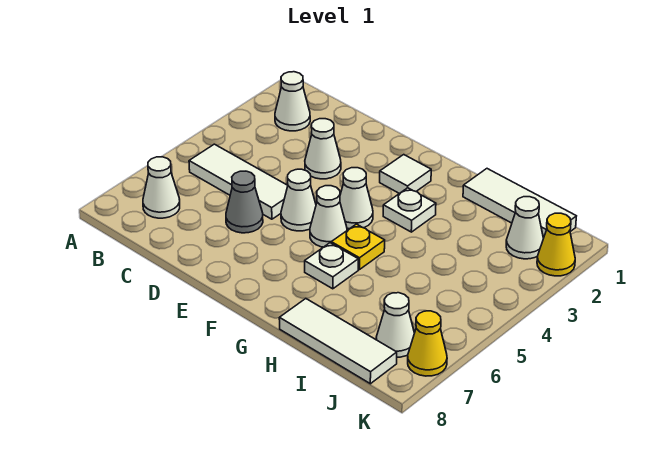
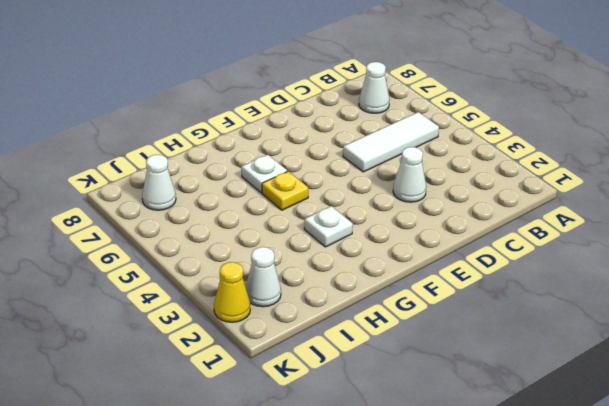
none -> white cone B2 level 1
none -> grey cone D6 level 1
none -> white cone E5 level 1

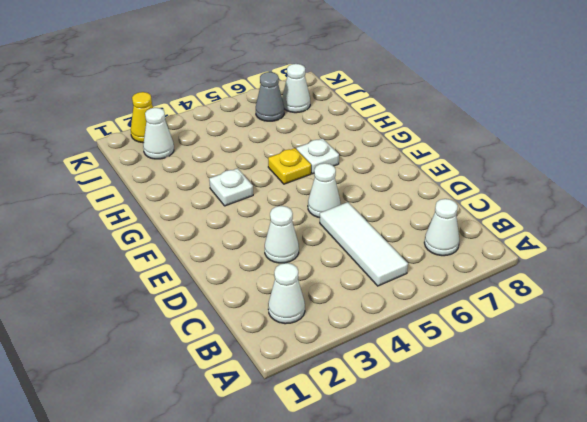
grey cone J6 level 1 -> grey cone D6 level 1
none -> white tile F2 level 1
none -> white cone F4 level 1
none -> white cone F5 level 1

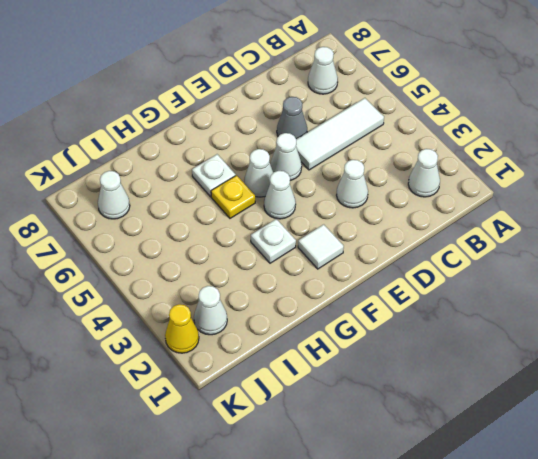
none -> white tile H1:J1 level 1
none -> white tile H8:J8 level 1
none -> yellow cone K7 level 1

